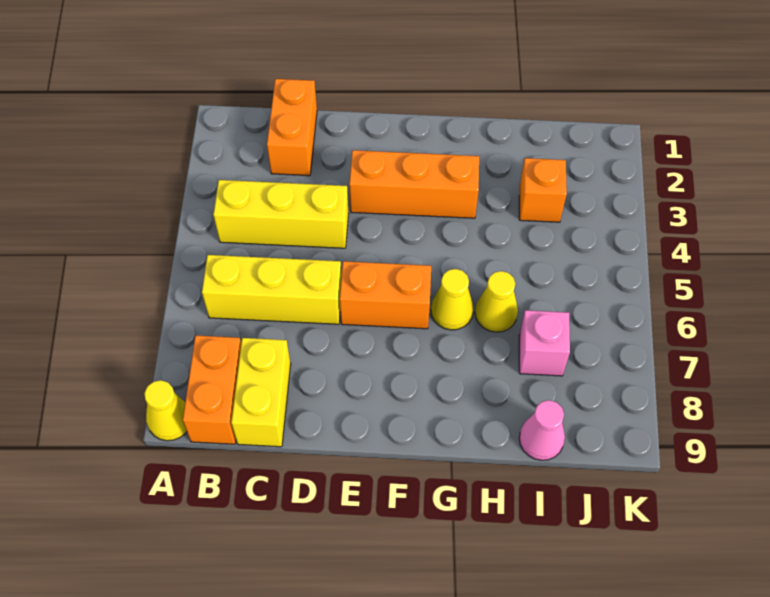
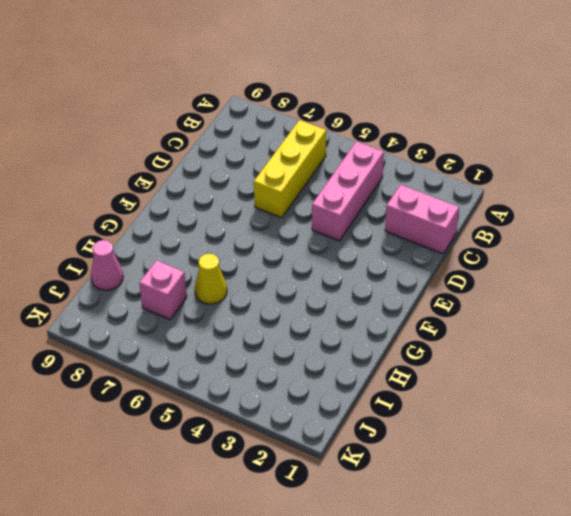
pink brick B4:D4 level 1 -> yellow brick B4:D4 level 1
pink brick C1:C2 level 1 -> orange brick C1:C2 level 1
none -> yellow cone A9 level 1
none -> orange brick B8:B9 level 1
none -> yellow brick C8:C9 level 1

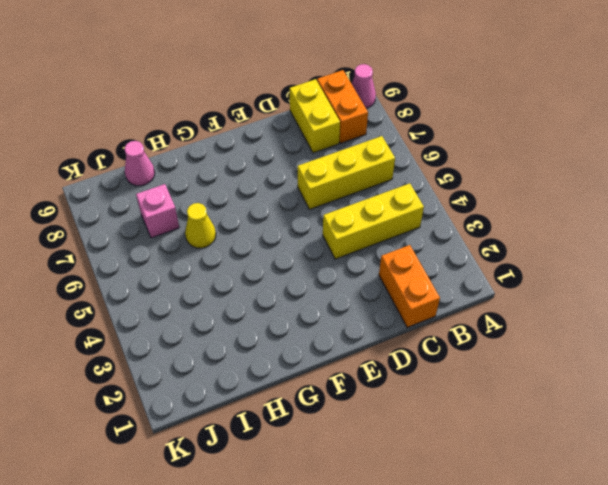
pink cone A9 level 1 -> yellow cone A9 level 1
none -> orange brick E3:G3 level 1
none -> orange brick E6:F6 level 1
none -> yellow cone G6 level 1

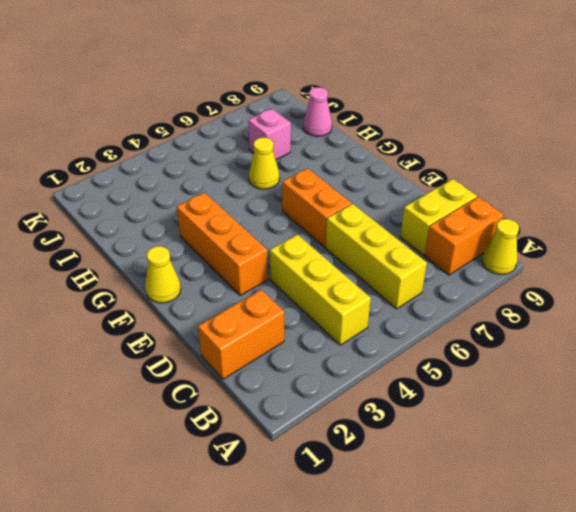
yellow cone F1 level 1 -> yellow cone G6 level 1
none -> orange brick I3 level 1

